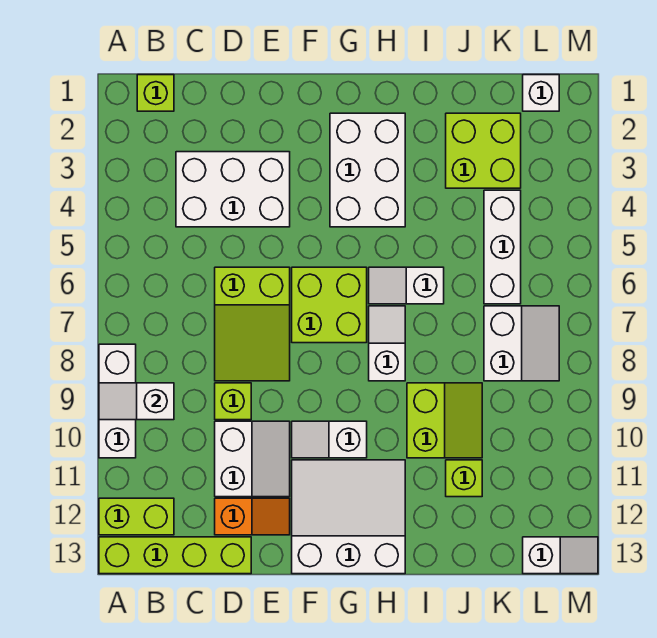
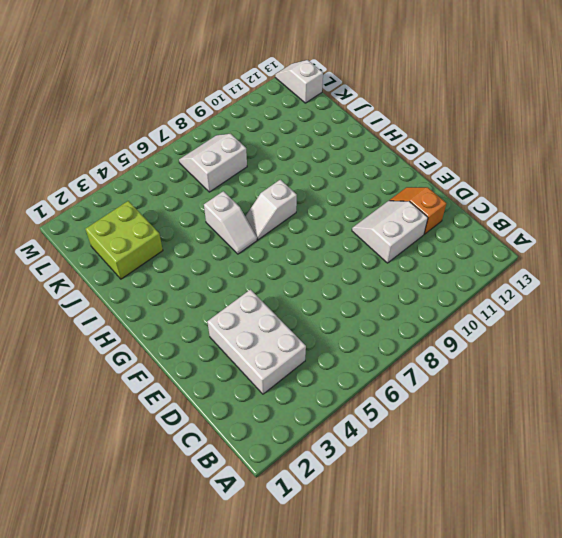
none -> white brick A8:A10 level 1
none -> lime brick A12:B12 level 1
none -> lime brick A13:D13 level 1

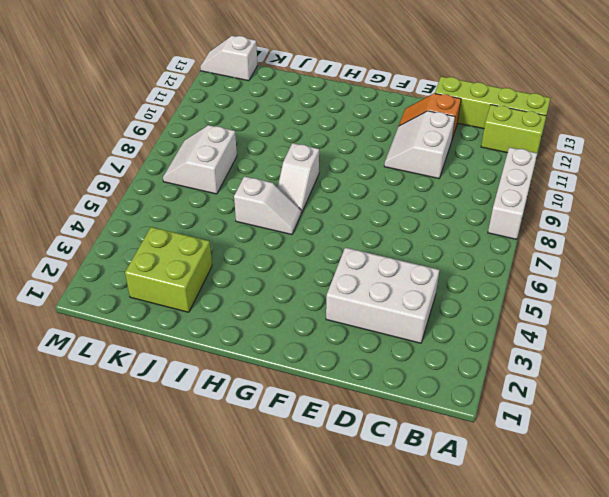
none -> lime brick B1 level 1
none -> lime slope D6:E8 level 1 top 6
none -> lime brick D9 level 1

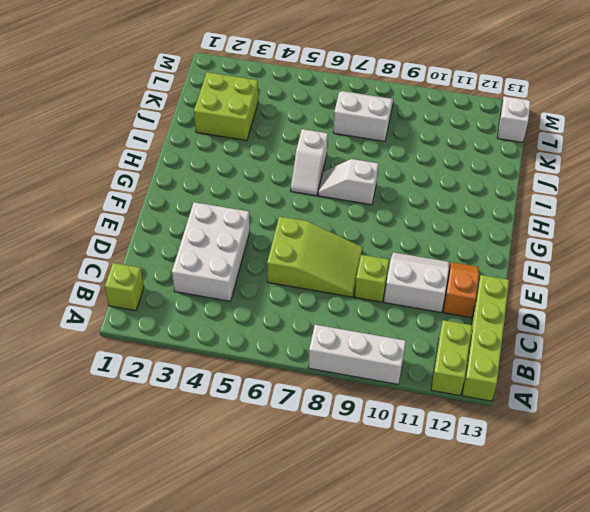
none -> lime brick F6:G7 level 1
none -> white slope F10:G10 level 1 top G
none -> white slope F11:H13 level 1 top 13

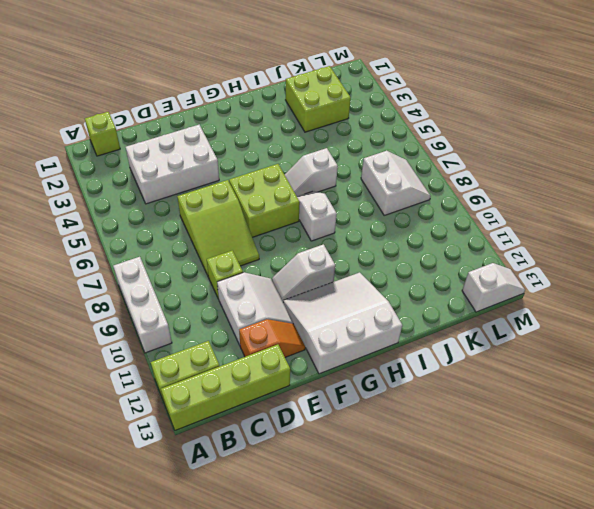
none -> white brick G2:H4 level 1
none -> lime slope I9:J10 level 1 top I
none -> lime brick J11 level 1

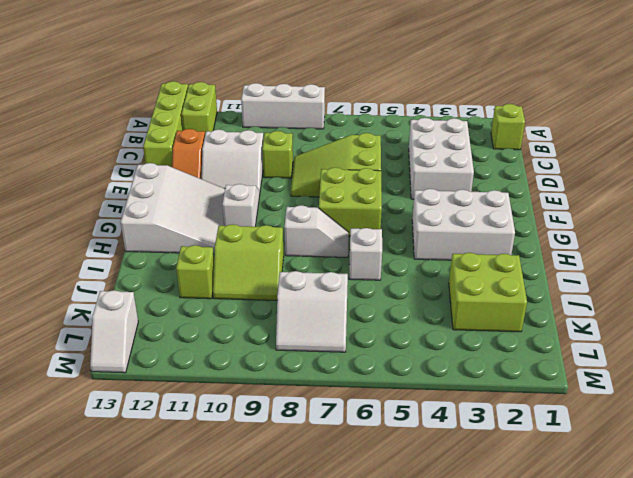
none -> white brick K4:K6 level 1
none -> white brick L1 level 1
none -> white slope A9:B9 level 2 top B

